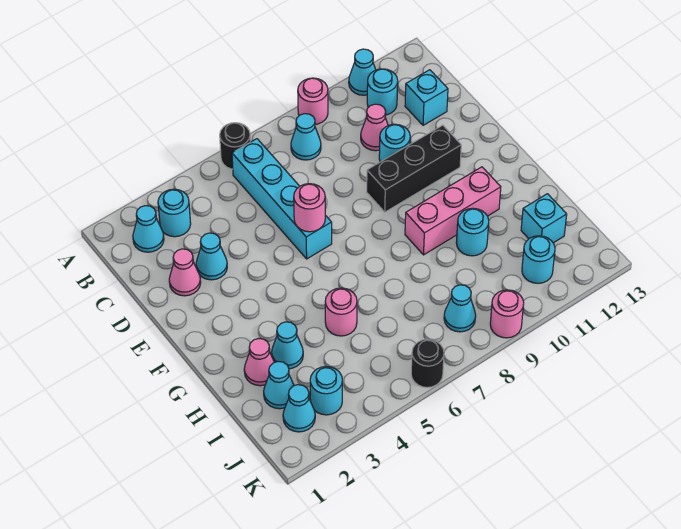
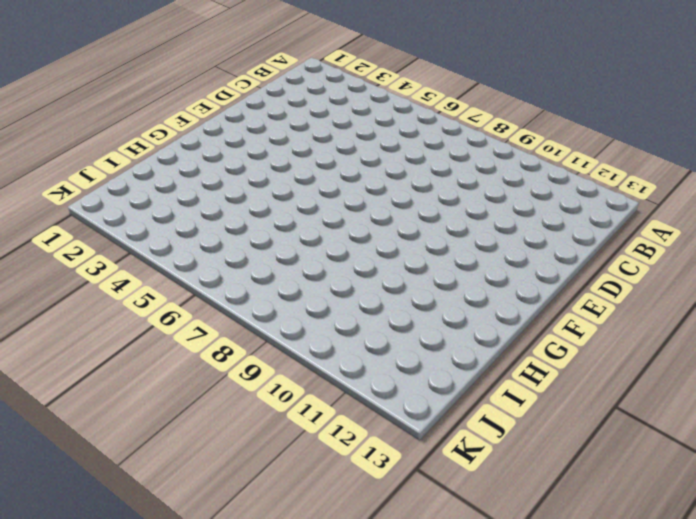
none -> black round brick A6 level 1
none -> pink round brick A9 level 1
none -> cyan cone A11 level 1

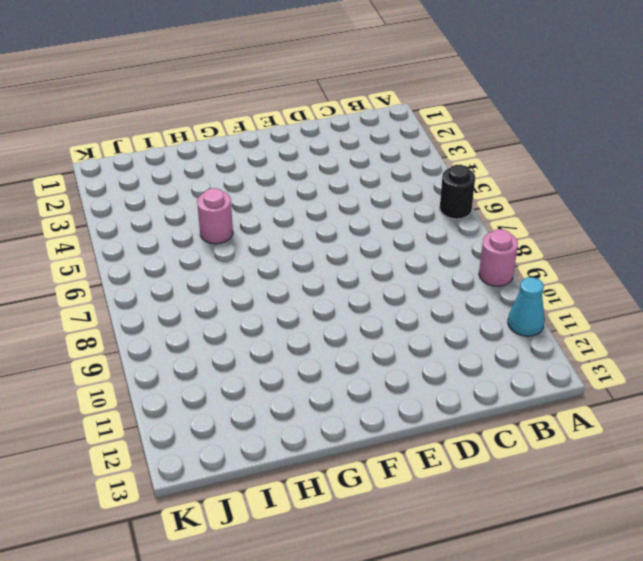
none -> cyan cone B2 level 1
none -> cyan round brick B3 level 1
none -> cyan brick B6:E6 level 1

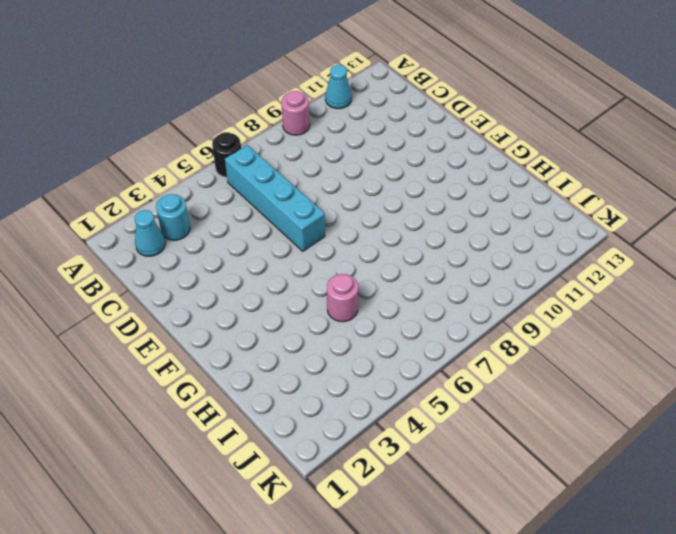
none -> cyan cone B8 level 1
none -> cyan round brick B11 level 1
none -> pink cone C10 level 1

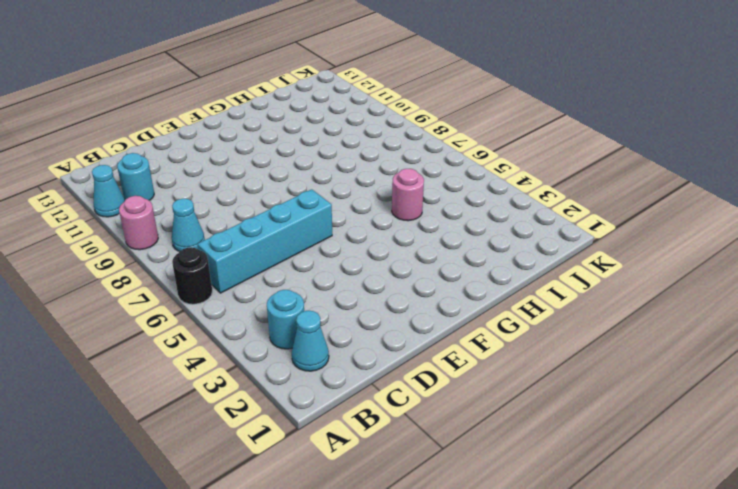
none -> pink cone C10 level 1
none -> cyan brick C12 level 1
none -> pink cone D2 level 1

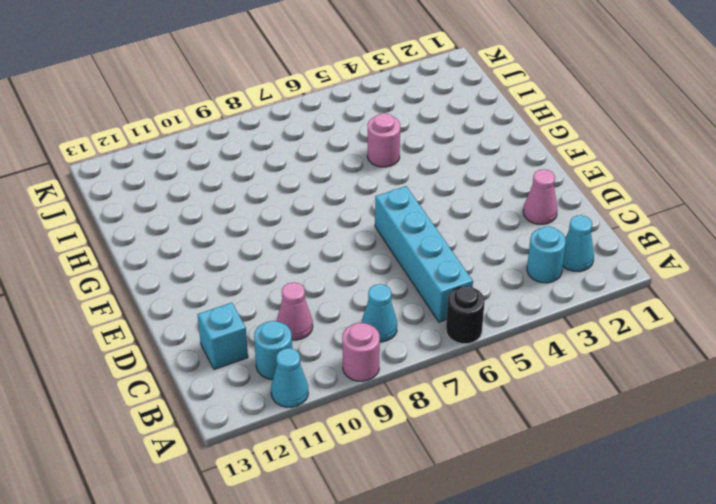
none -> cyan cone D3 level 1
none -> cyan round brick D10 level 1
none -> black brick E9:E11 level 1

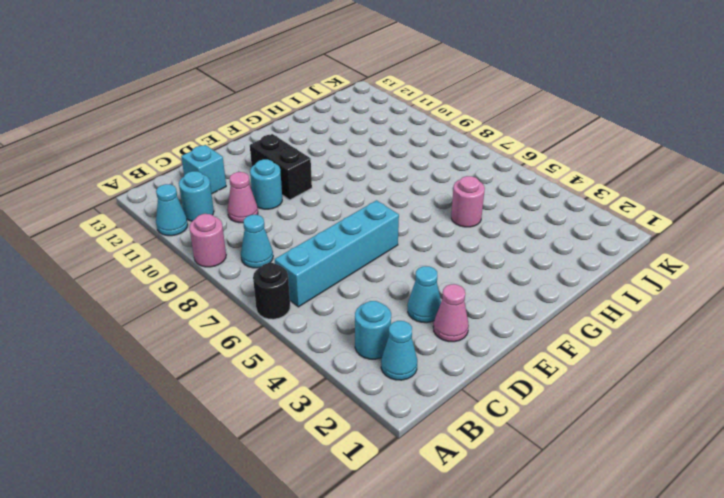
black brick E10:E11 level 1 -> black brick E9:E11 level 1
none -> pink brick G9:G11 level 1
none -> pink cone H2 level 1
none -> cyan cone H3 level 1

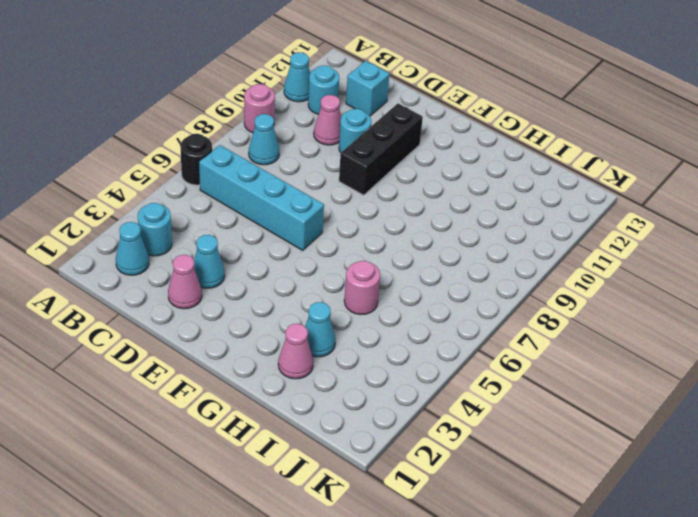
none -> pink brick G9:G11 level 1
none -> cyan round brick H10 level 1
none -> cyan cone I2 level 1

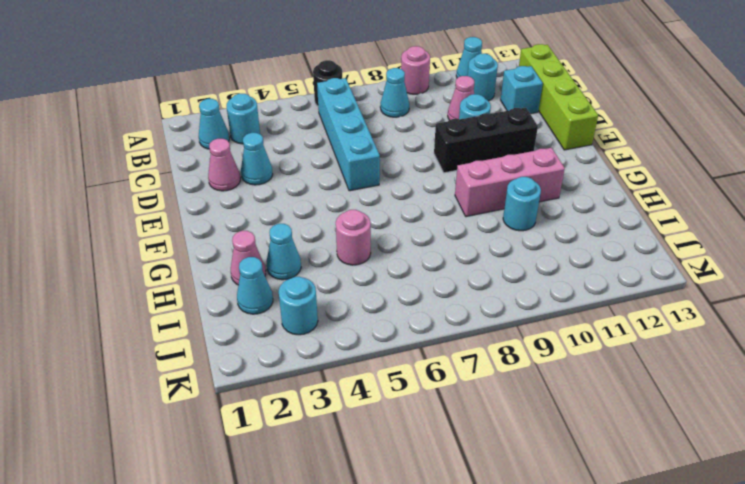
lime brick B13:E13 level 1 -> none
none -> cyan brick I12 level 1
none -> cyan cone J2 level 1
none -> cyan cone J8 level 1

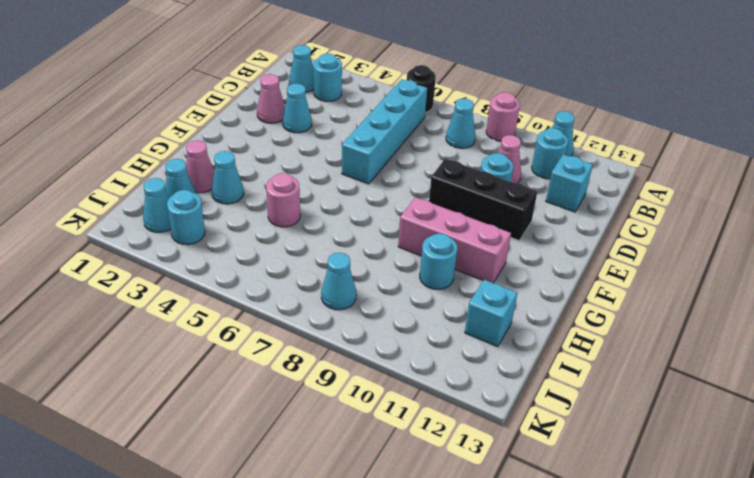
none -> cyan round brick J11 level 1
none -> black round brick K6 level 1
none -> pink round brick K9 level 1

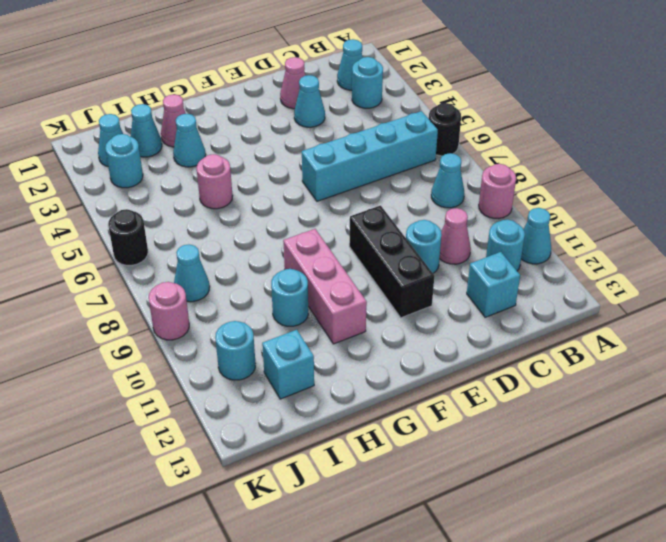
none -> pink round brick E6 level 2

